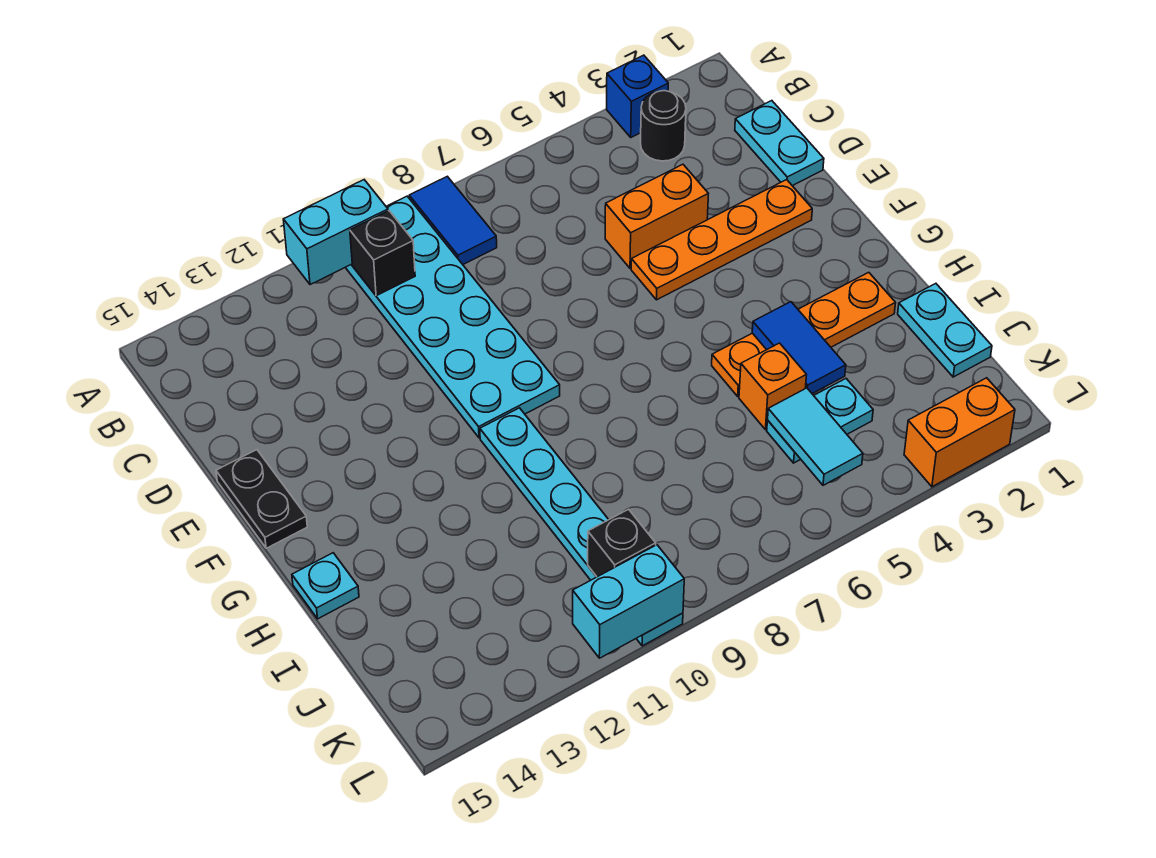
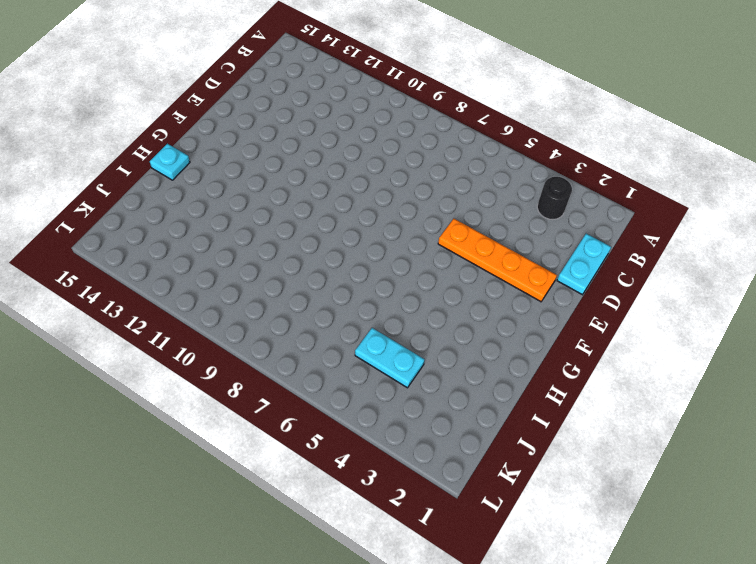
none -> blue brick A3 level 1
none -> blue tile A8:B8 level 1
none -> cyan plate A9:F10 level 1

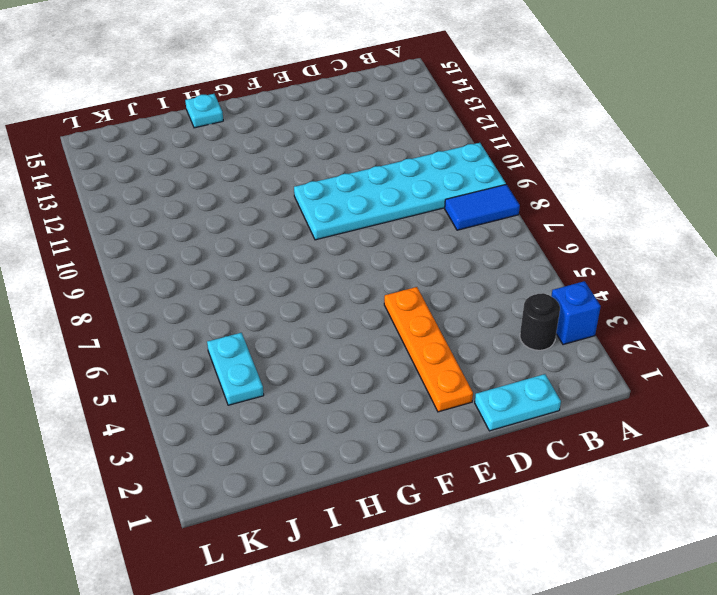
none -> orange brick D4:D5 level 1
none -> black plate E15:F15 level 1
none -> cyan plate G10:L10 level 1

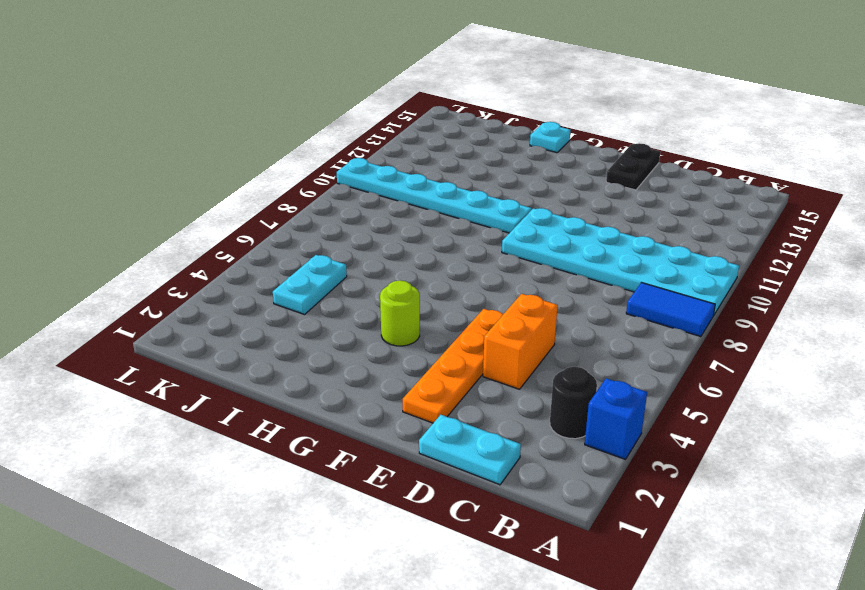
black plate E14:E15 level 1 -> black plate E15:F15 level 1
lime round brick G4 level 1 -> none
none -> orange plate H2:H5 level 1
none -> cyan plate I1:J1 level 1
none -> orange brick I5 level 1

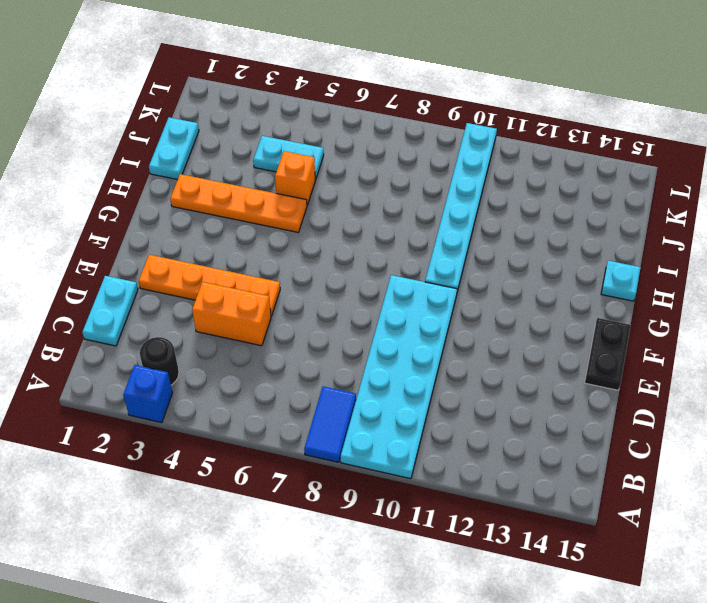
none -> orange brick L2:L3 level 1
none -> cyan brick A10:A11 level 2
none -> black brick B10 level 2

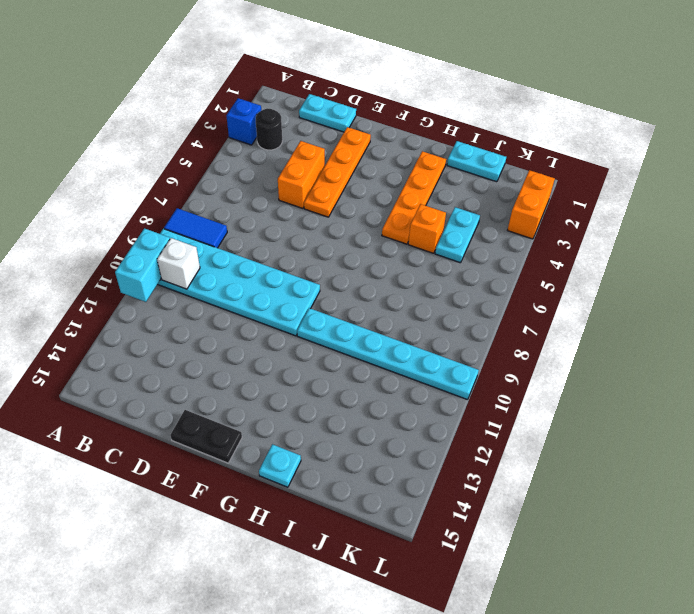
white brick B10 level 2 -> black brick B10 level 2
none -> blue tile H4:I4 level 2
none -> cyan tile J5:K5 level 2
none -> black brick K10 level 2

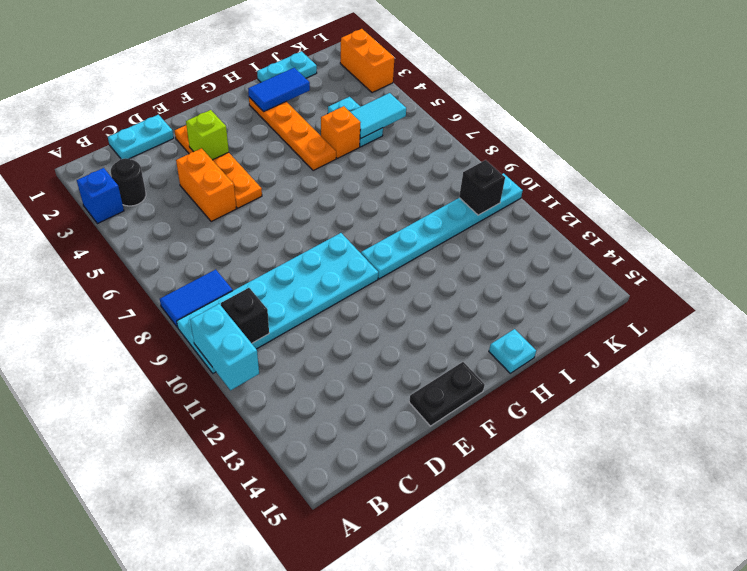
lime brick E3 level 2 -> none
blue tile H2:I2 level 2 -> blue tile H4:I4 level 2
none -> cyan brick L10:L11 level 2

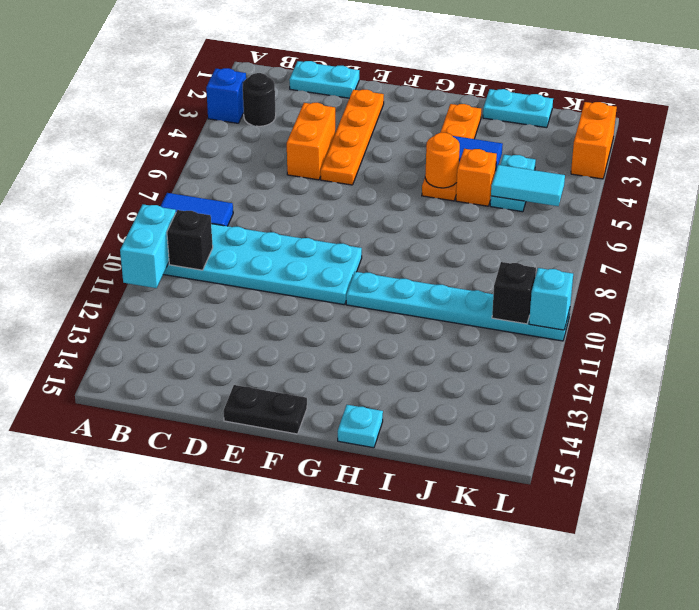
orange round brick H5 level 2 -> none
cyan brick L10 level 2 -> cyan brick L10:L11 level 2

